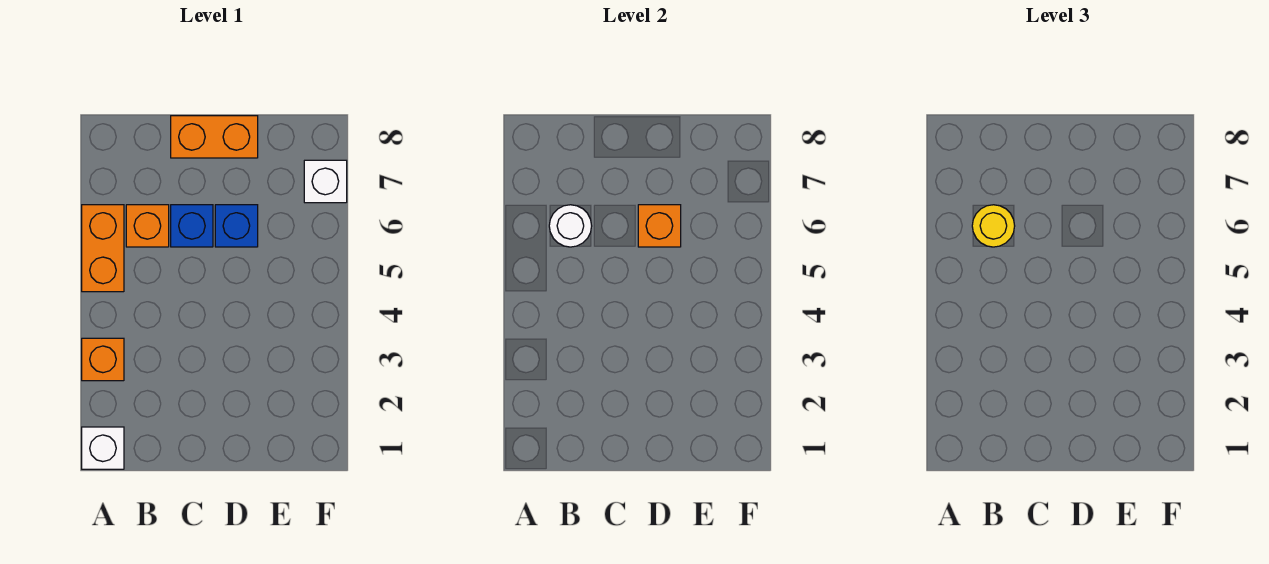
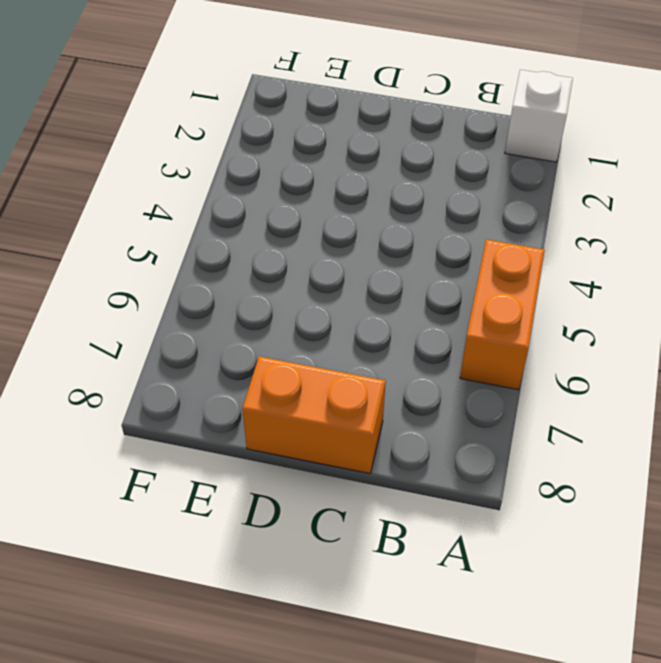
none -> orange brick A3 level 1
none -> orange brick B6 level 1

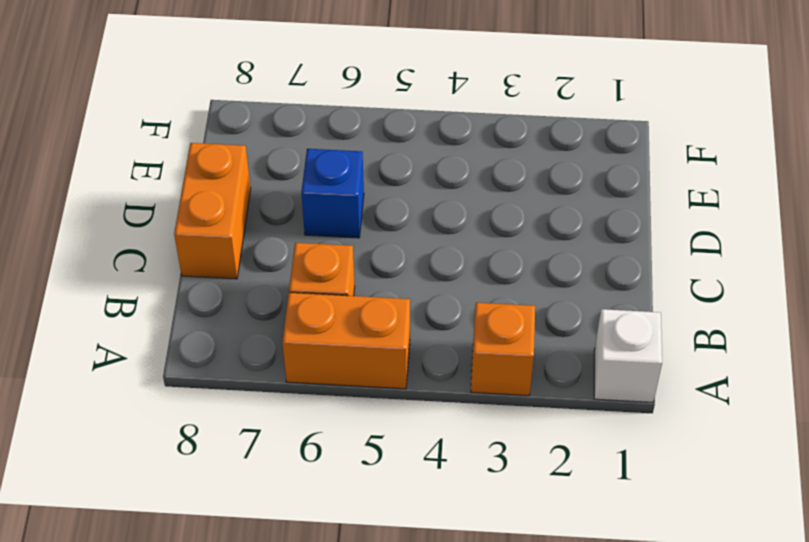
none -> blue brick C6 level 1
none -> white brick F7 level 1

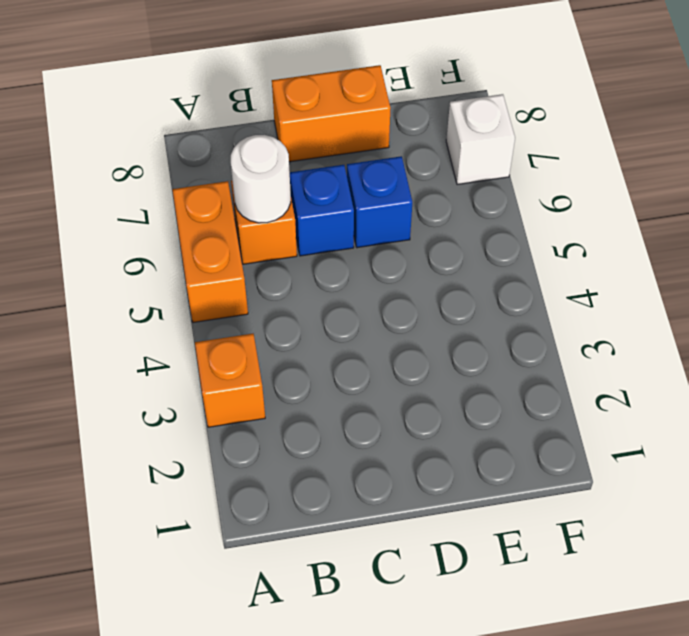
none -> white brick A1 level 1
none -> orange brick D6 level 2

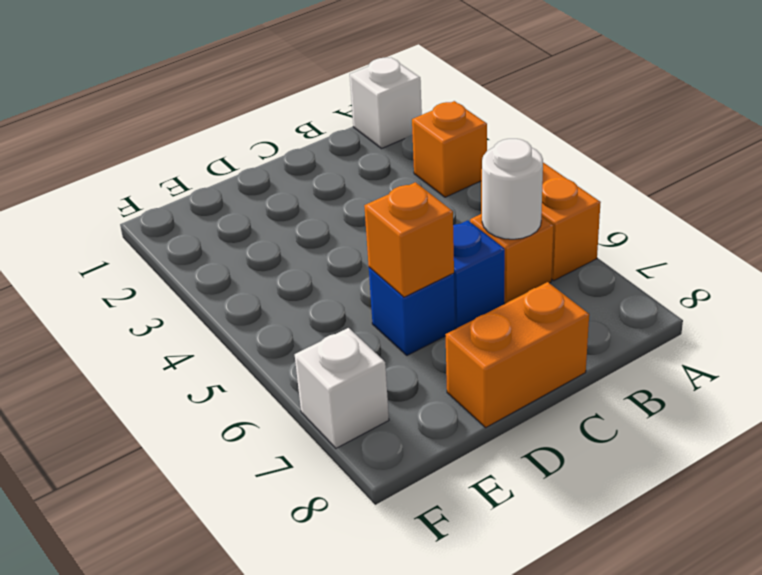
none -> yellow round brick B6 level 3

